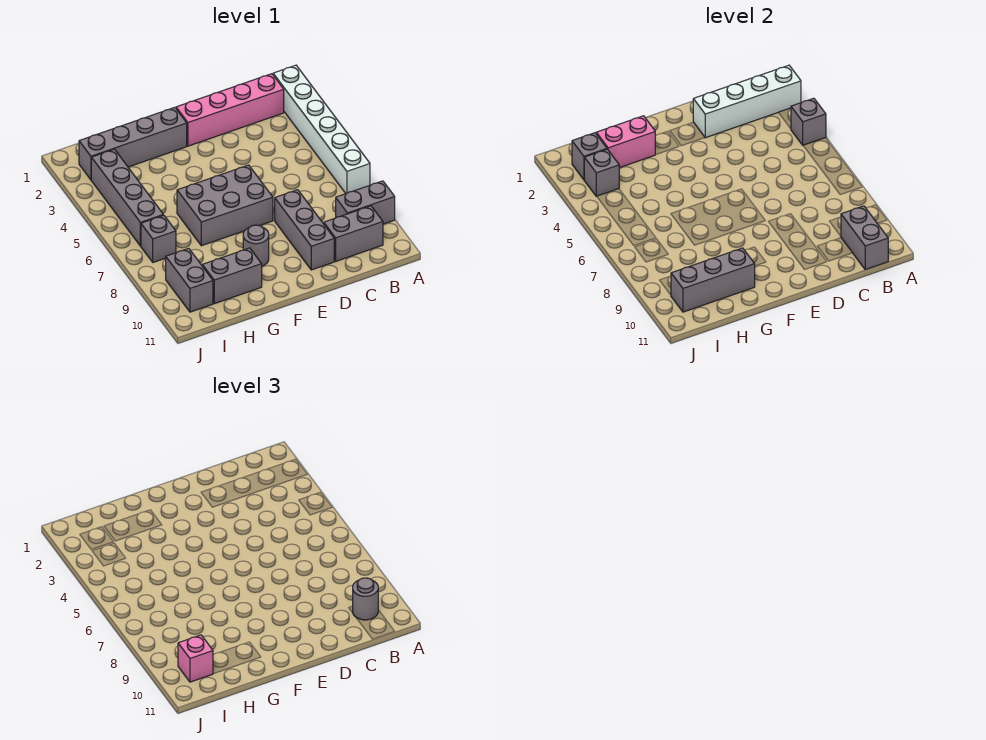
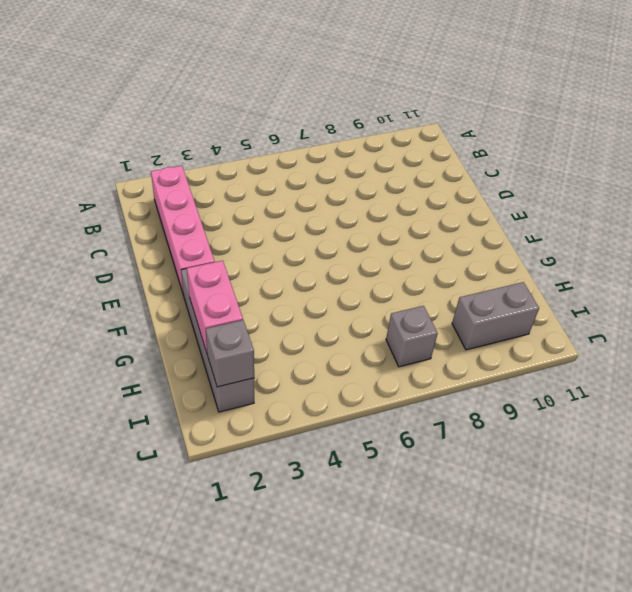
none -> white brick A2:A7 level 1
none -> grey brick A9:B9 level 1
none -> grey brick B10:C10 level 1

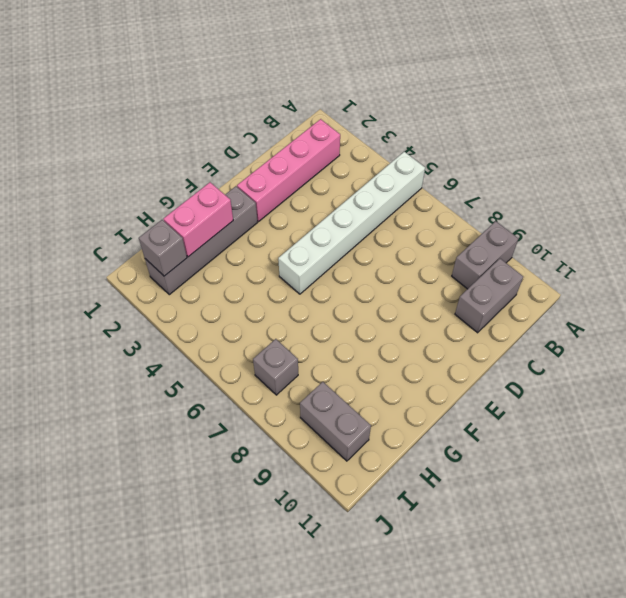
white brick A5:F5 level 1 -> white brick A2:A7 level 1
none -> grey brick D8:D10 level 1
none -> grey brick E6:G7 level 1
none -> grey round brick F9 level 1

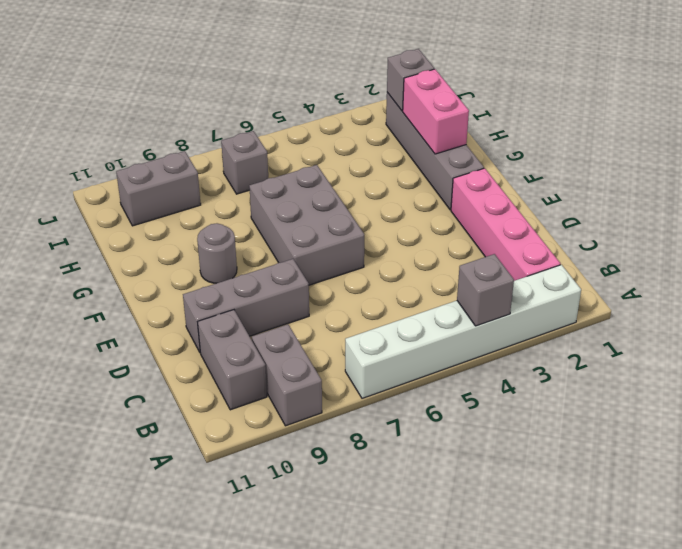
none -> grey brick G10:H10 level 1
none -> grey brick I3:I6 level 1
none -> white brick A2:D2 level 2

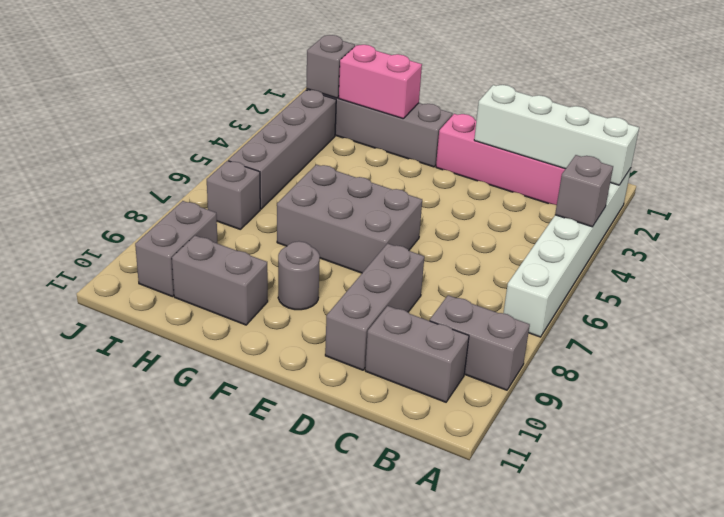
none -> grey brick B10:B11 level 2
none -> grey brick G10:I10 level 2
none -> grey brick I3 level 2

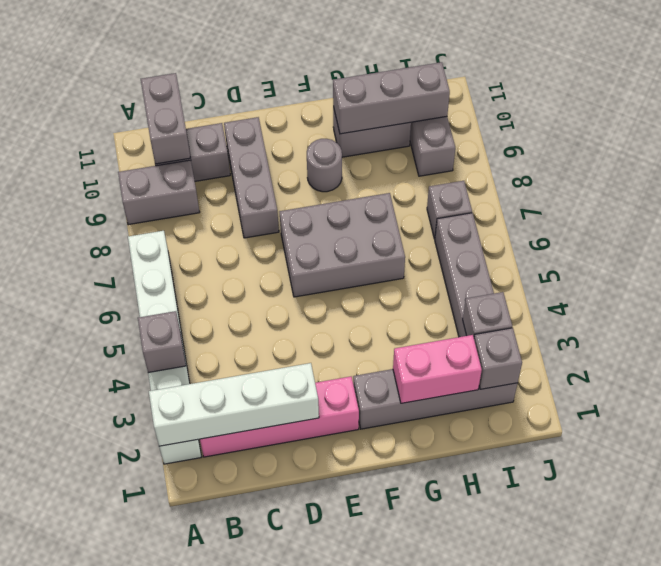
none -> grey round brick B10 level 3
none -> pink brick I10 level 3

